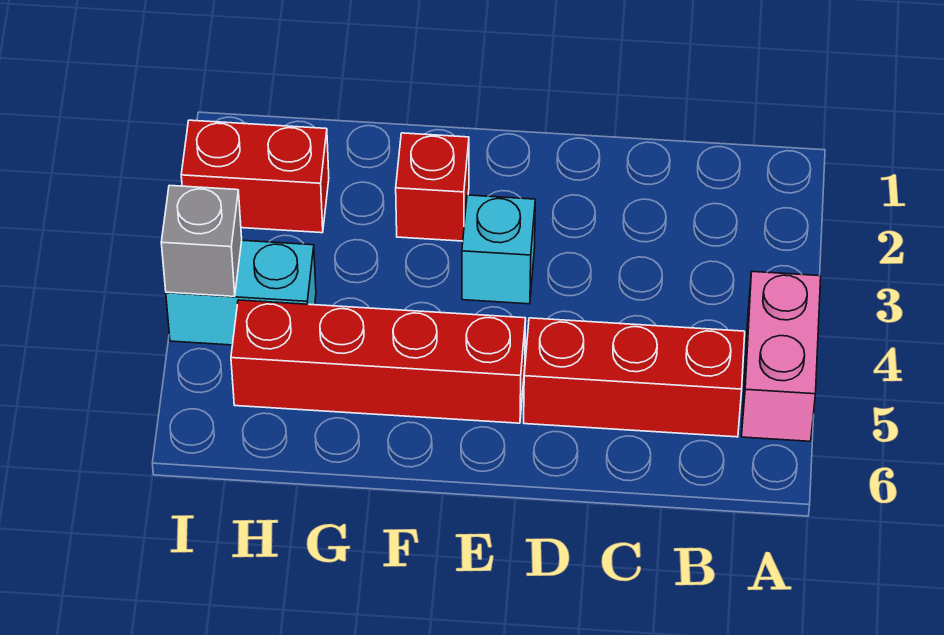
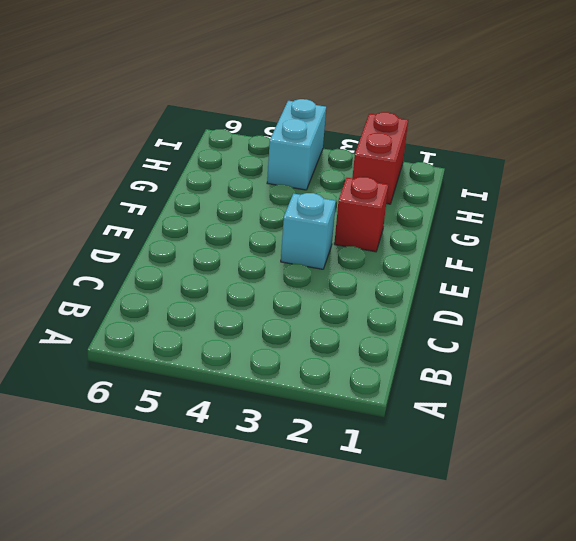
none -> pink brick A4:A5 level 1
none -> red brick B5:D5 level 1

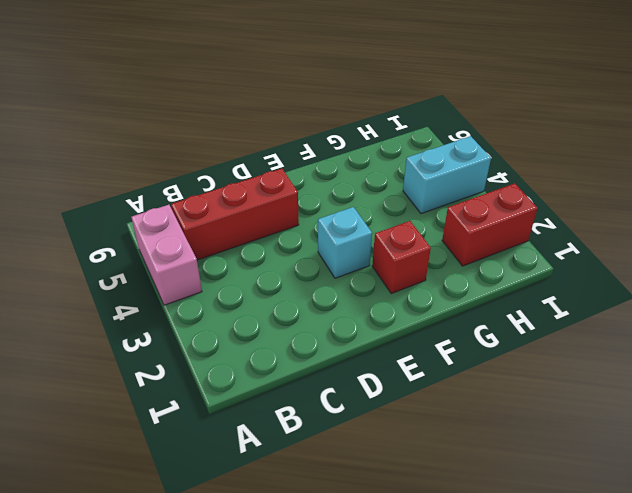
none -> red brick E5:H5 level 1
none -> grey brick I4 level 2

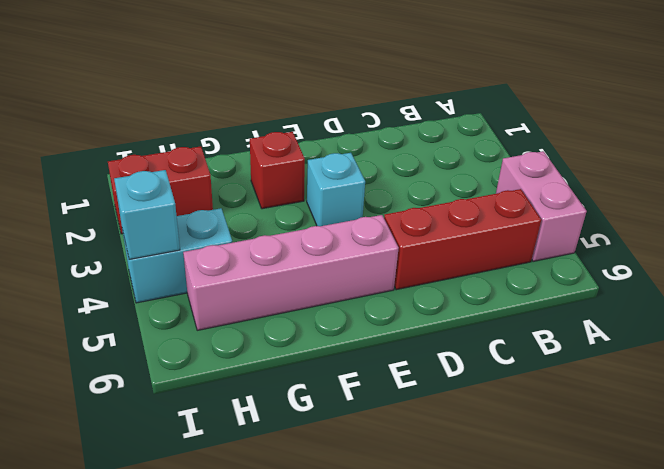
pink brick E5:H5 level 1 -> red brick E5:H5 level 1
cyan brick I4 level 2 -> grey brick I4 level 2

